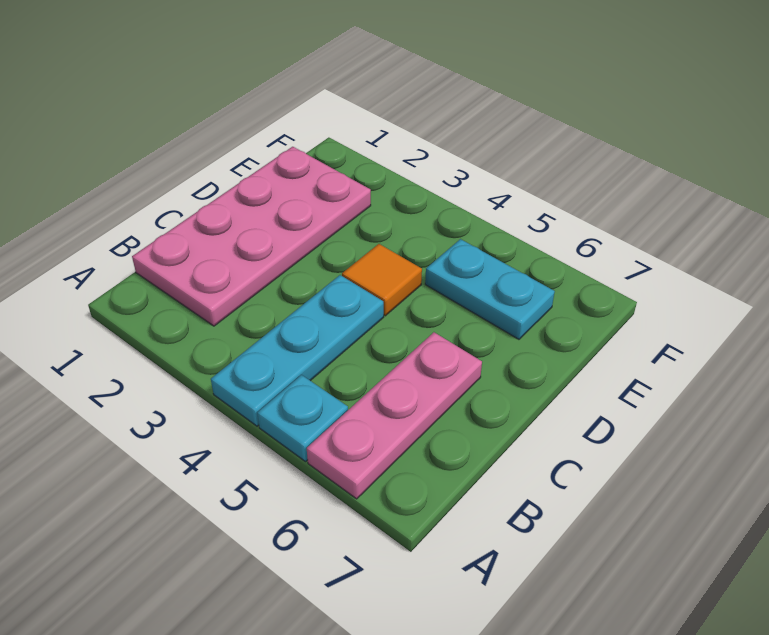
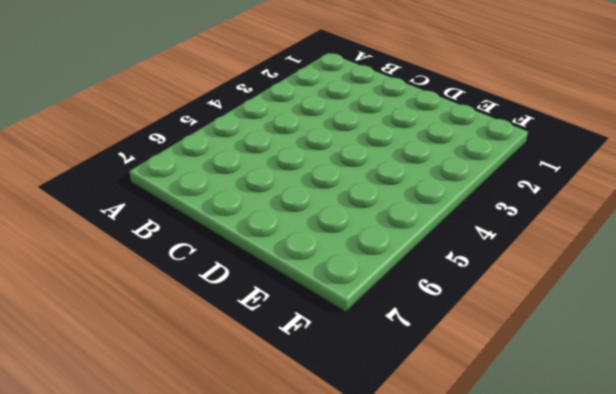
none -> cyan plate A4:C4 level 1
none -> cyan plate A5 level 1

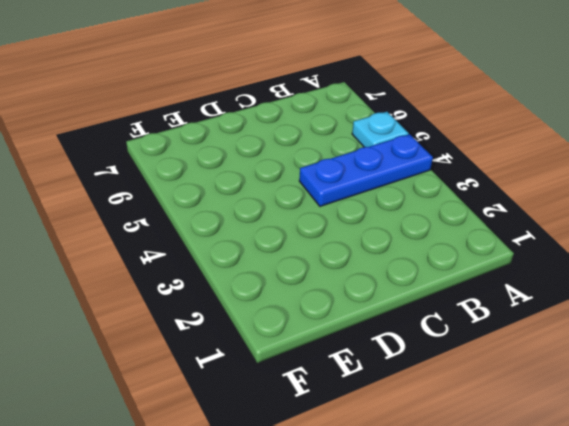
blue plate A4:C4 level 1 -> cyan plate A4:C4 level 1
none -> pink plate A6:C6 level 1
none -> pink plate B1:E2 level 1

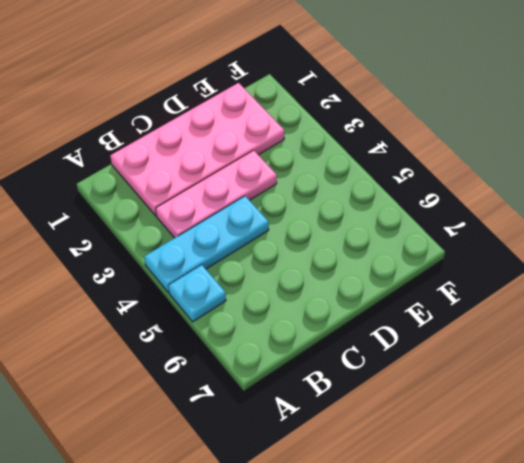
pink plate B3:D3 level 1 -> pink plate A6:C6 level 1
none -> orange tile D4 level 1
none -> cyan plate E5:E6 level 1

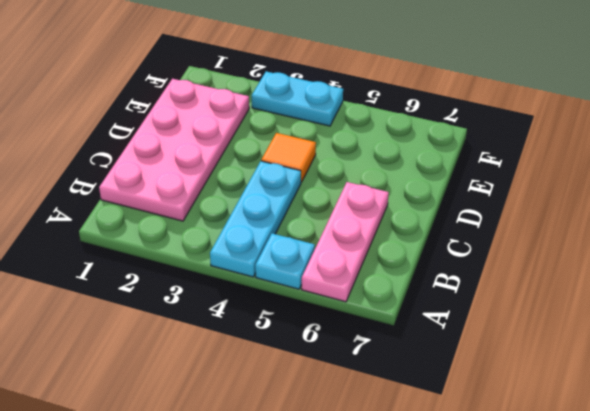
cyan plate F3:F4 level 1 -> cyan plate E5:E6 level 1

